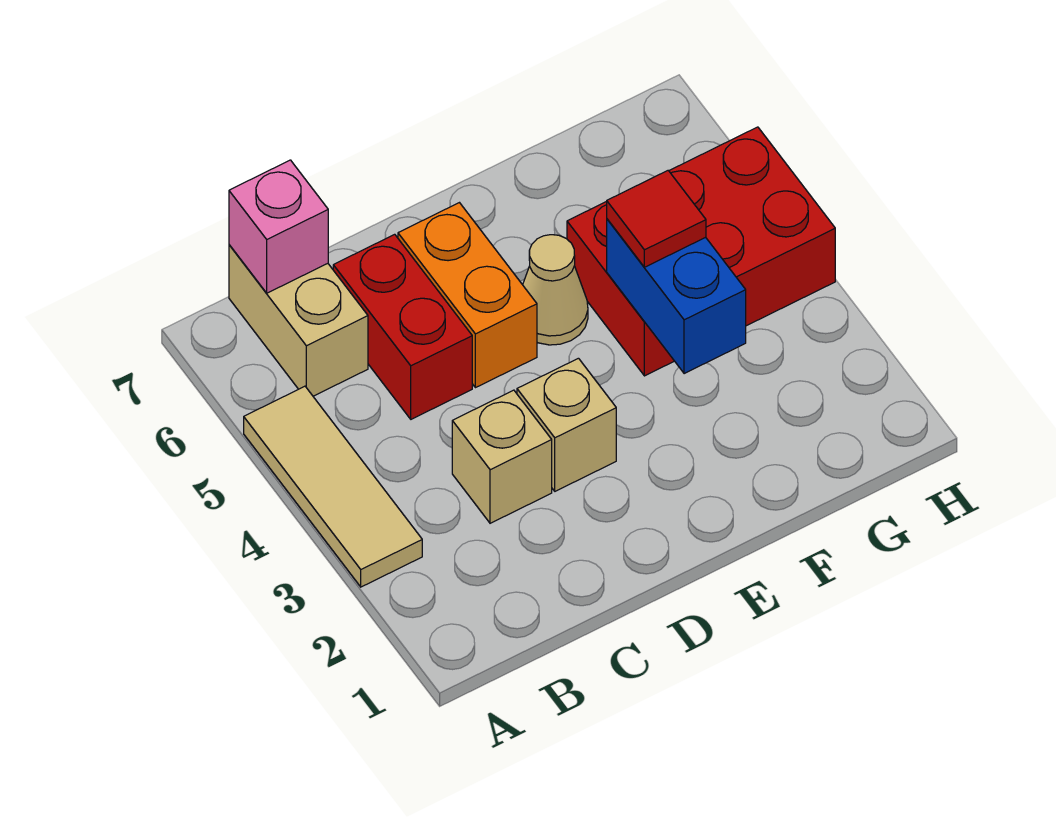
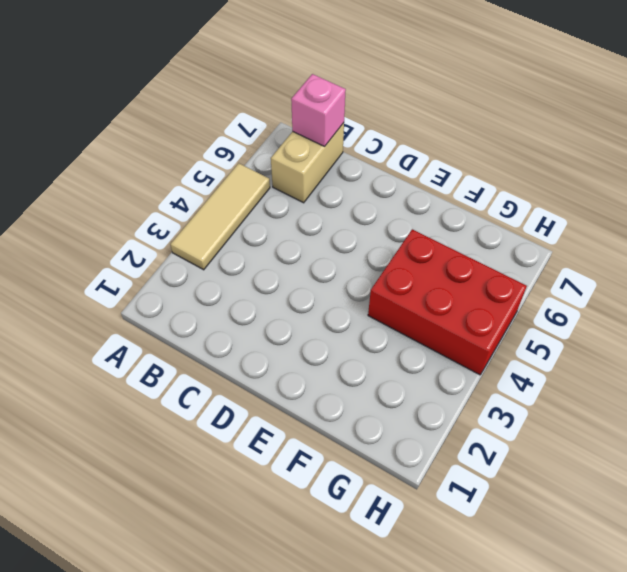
none -> tan brick C3 level 1
none -> red brick C5:C6 level 1

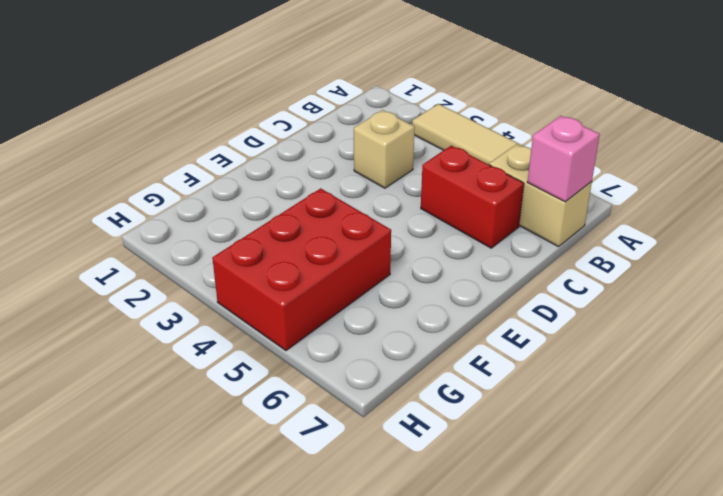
none -> tan brick D3 level 1
none -> orange brick D5:D6 level 1

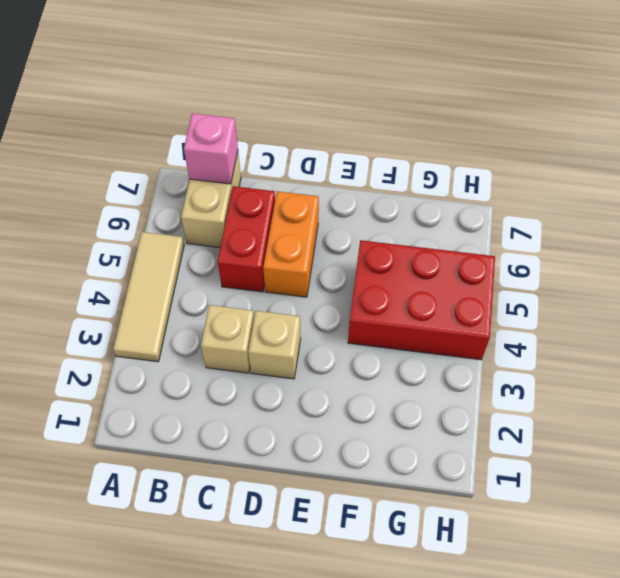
none -> tan cone E5 level 1
none -> blue brick F3:F4 level 2

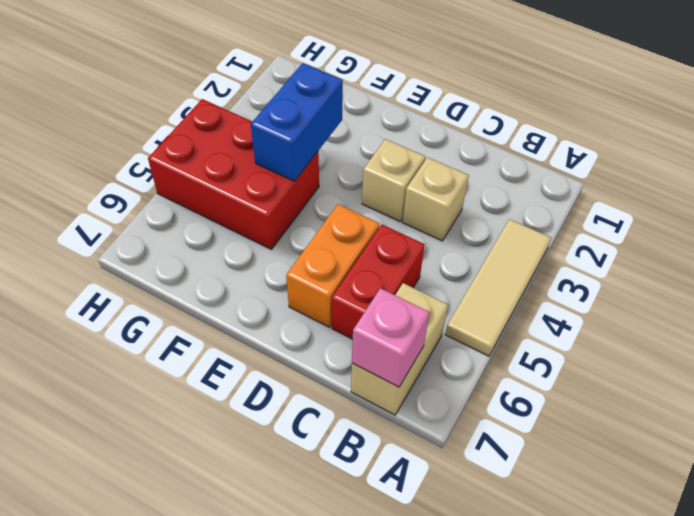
none -> tan cone E5 level 1
none -> red tile F4 level 3

